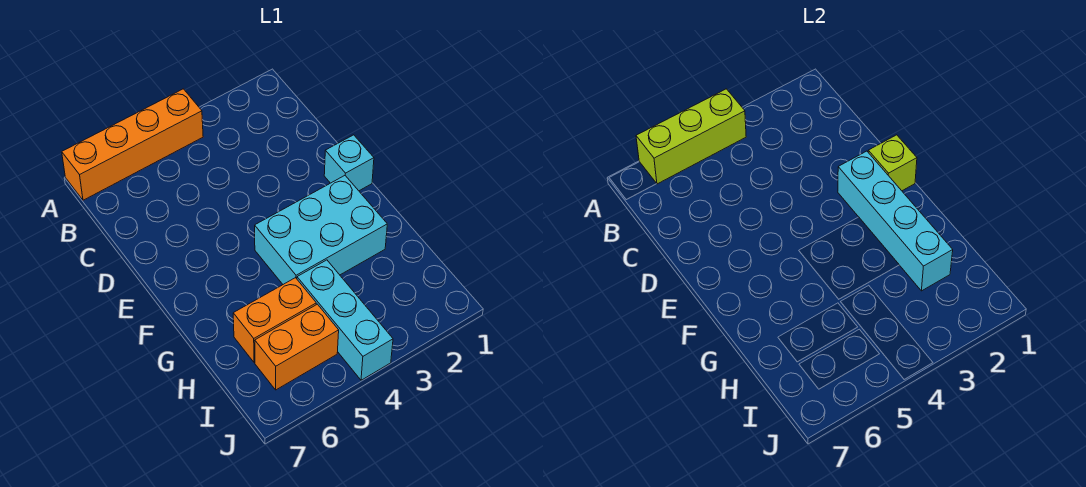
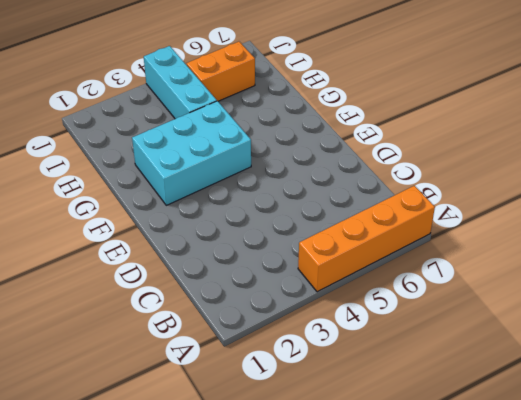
none -> cyan brick E1 level 1
none -> orange brick H5:H6 level 1

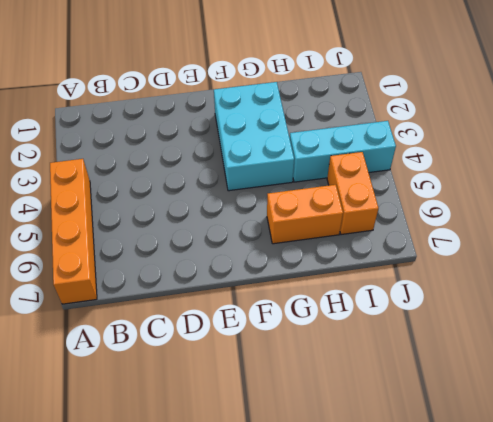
orange brick G6:H6 level 1 -> orange brick H5:H6 level 1
none -> cyan brick E1 level 1
none -> lime brick A4:A6 level 2

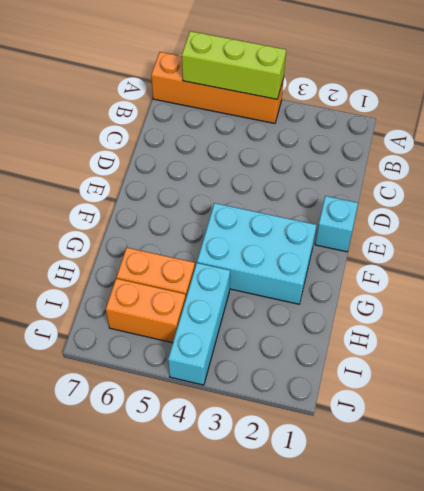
none -> lime brick E1 level 2
none -> cyan brick E2:H2 level 2

